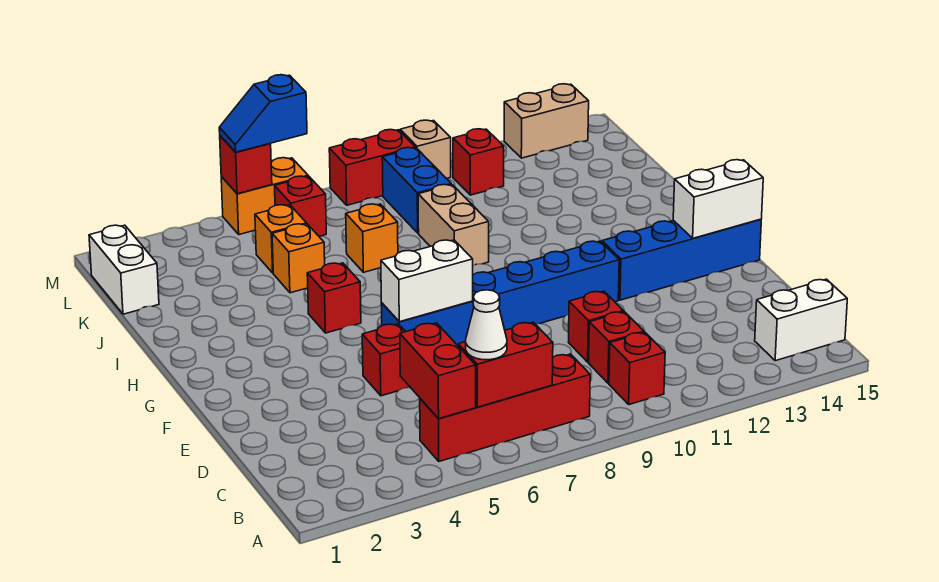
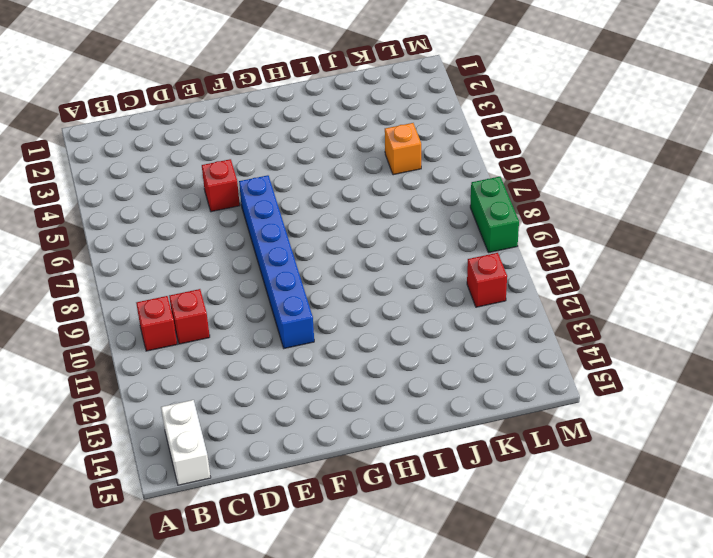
green brick M8:M9 level 1 -> red brick M8:M9 level 1
none -> red brick B5:B8 level 1
none -> red brick D10 level 1
none -> blue brick F12:F15 level 1

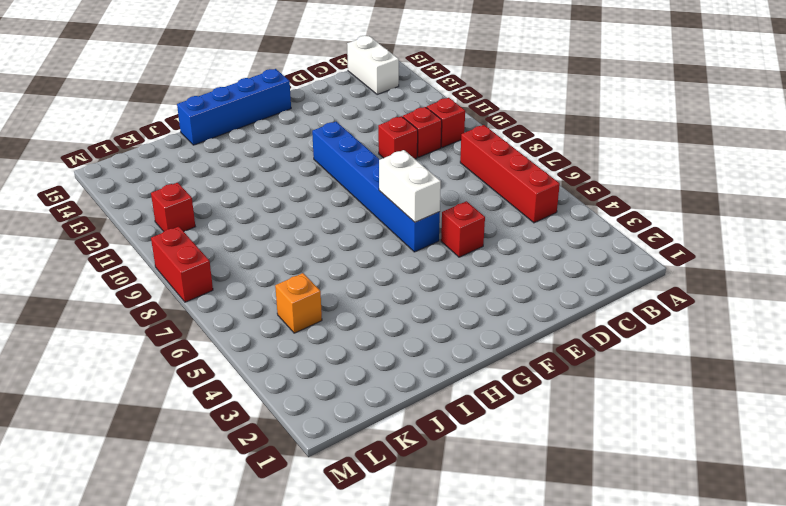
blue brick F15:I15 level 1 -> blue brick F12:F15 level 1
none -> red brick H5 level 1
none -> tan brick I9:J9 level 1
none -> orange brick J5 level 1

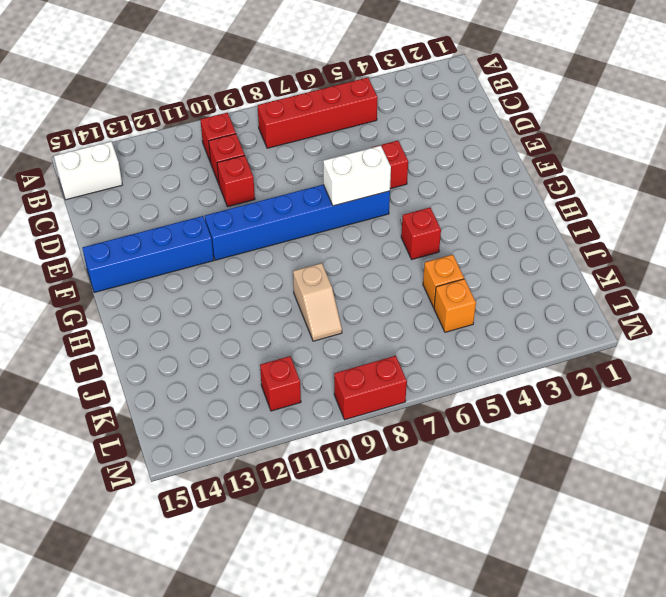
tan slope I9:J9 level 1 top I -> tan brick I9:J9 level 1
none -> orange brick J7 level 1
none -> white brick K1:L1 level 1
none -> blue brick K9:L9 level 1

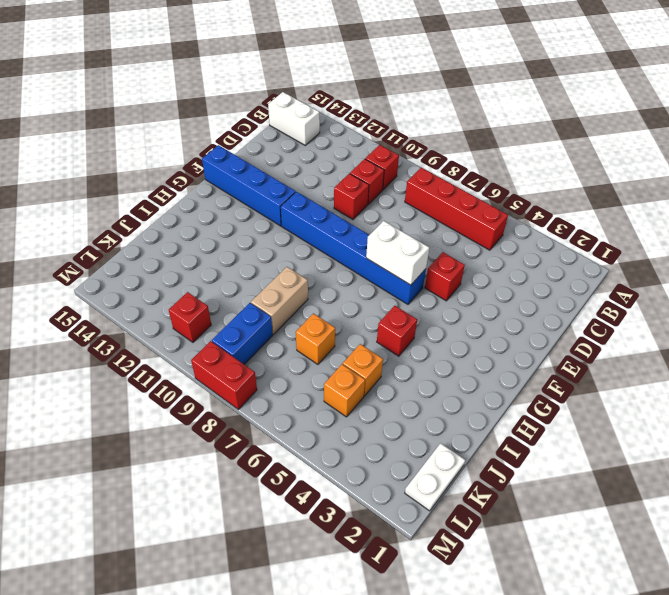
white plate K1:L1 level 1 -> white brick K1:L1 level 1
none -> red brick L6 level 1
none -> orange brick M5:M6 level 1
none -> tan brick M10 level 1

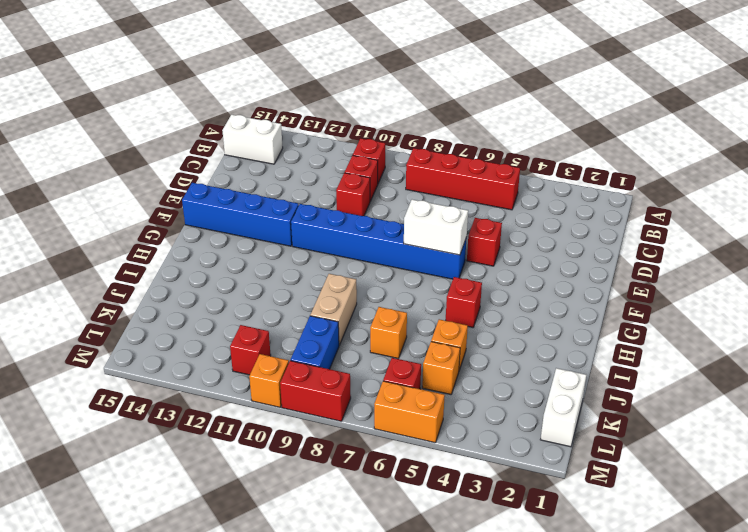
orange brick M10 level 1 -> tan brick M10 level 1
none -> tan brick M13:M14 level 1
none -> red brick B5:C5 level 2
none -> red brick B6:B7 level 2

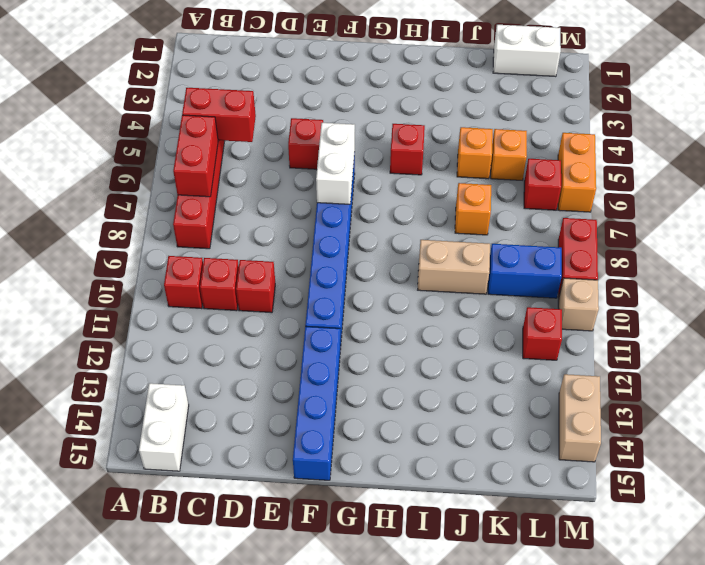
none -> white brick F14:F15 level 2
none -> red brick M5 level 2
none -> white cone B6 level 3

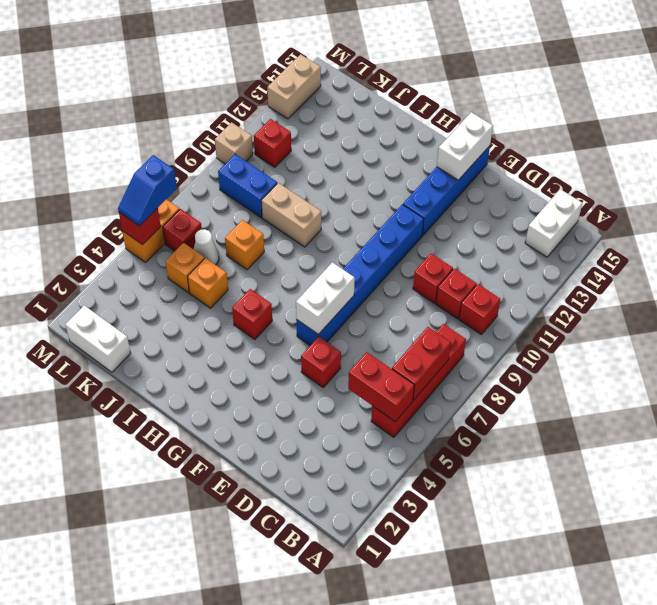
white cone K6 level 1 -> white cone B6 level 3
none -> red brick M8:M9 level 1

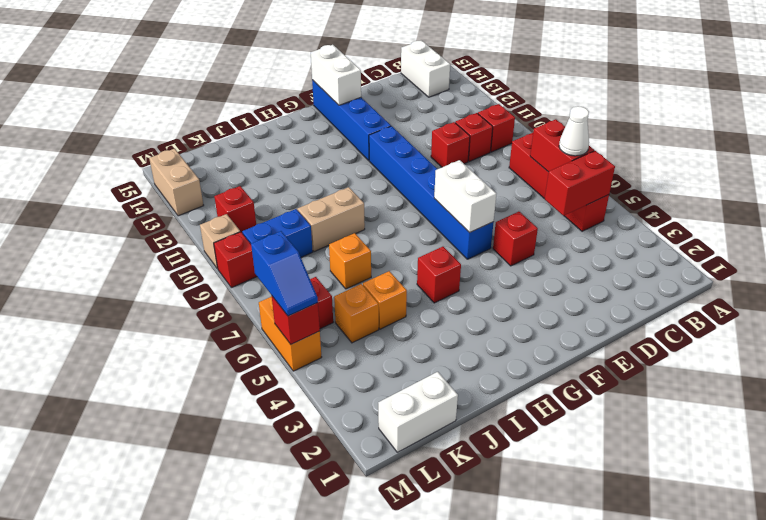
red brick M9 level 1 -> red brick M8:M9 level 1

